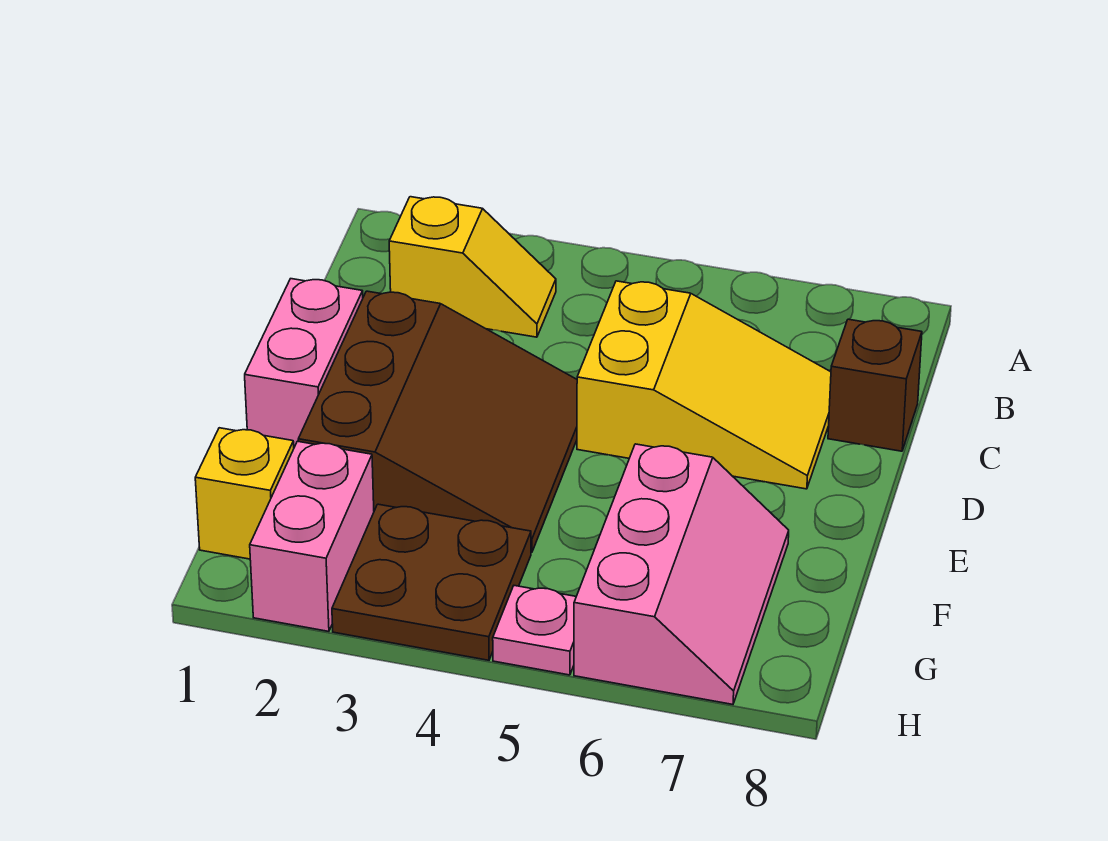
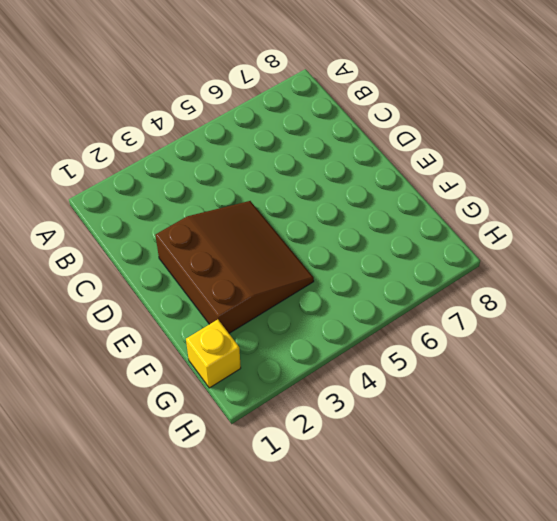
none -> yellow slope B2:B3 level 1 top 2
none -> yellow slope C5:D7 level 1 top 5

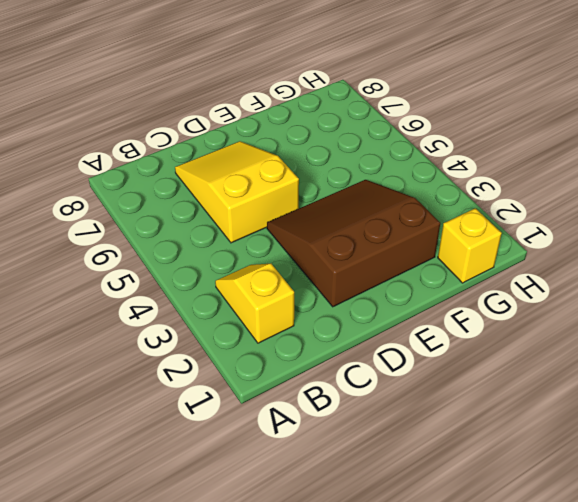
none -> brown brick C8 level 1
none -> pink brick D1:E1 level 1

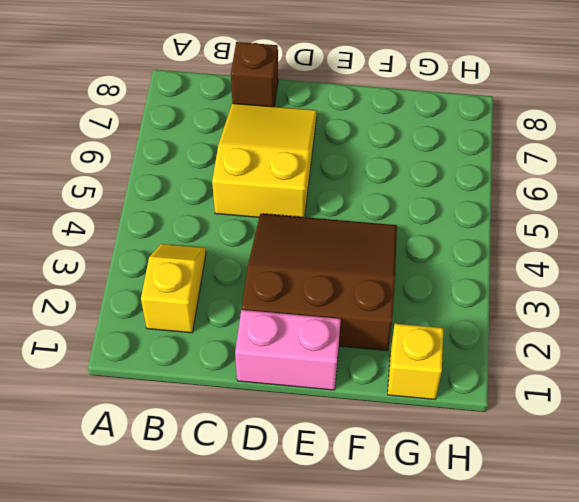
none -> pink slope F6:H7 level 1 top 6
none -> pink brick G2:H2 level 1

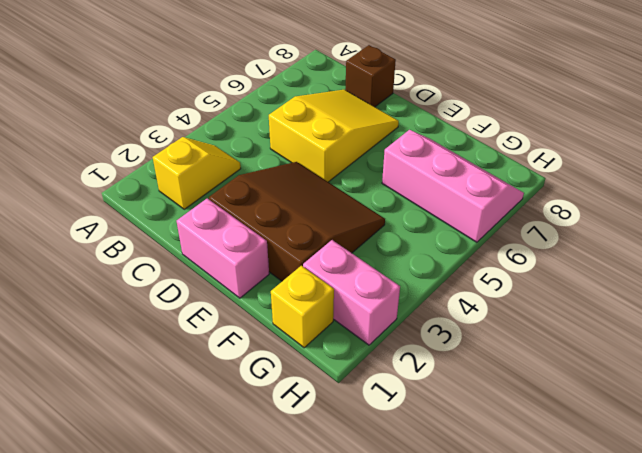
none -> brown plate G3:H4 level 1
none -> pink plate H5 level 1

